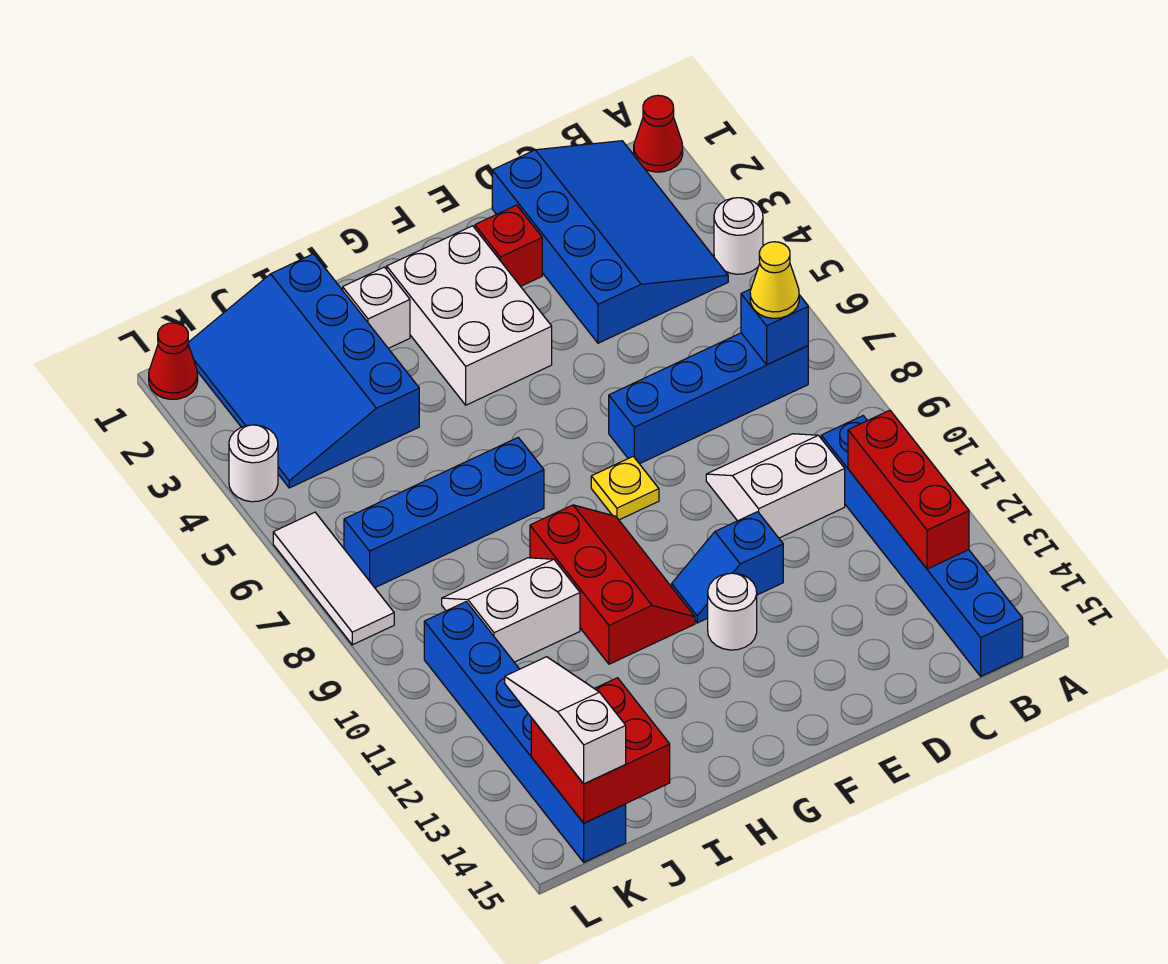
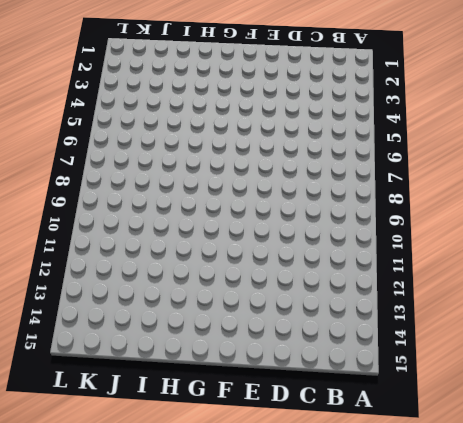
none -> red cone A1 level 1
none -> white round brick A4 level 1
none -> blue slope B1:D4 level 1 top D

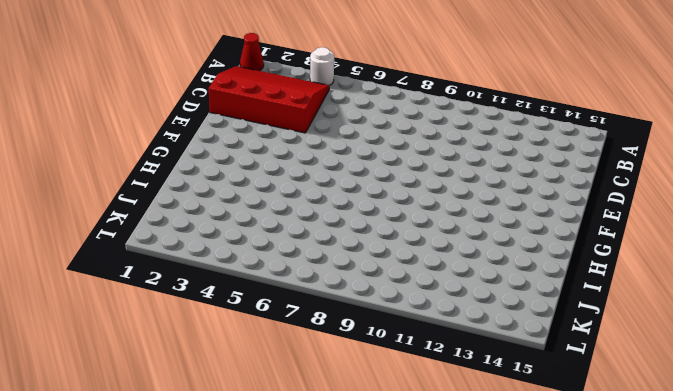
red slope B1:D4 level 1 top D -> blue slope B1:D4 level 1 top D
none -> blue brick B7:E7 level 1
none -> blue brick B10:B15 level 1
none -> white slope C9:D10 level 1 top 10

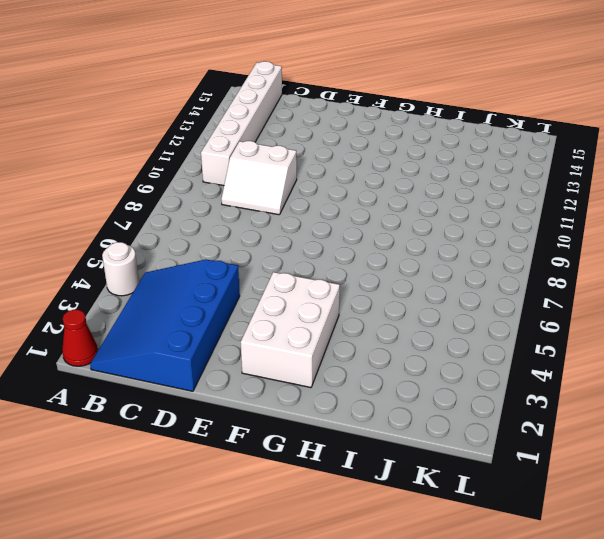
white brick B10:B15 level 1 -> blue brick B10:B15 level 1
none -> blue brick B7:E7 level 1
none -> red brick E2 level 1
none -> blue slope E11:F11 level 1 top E

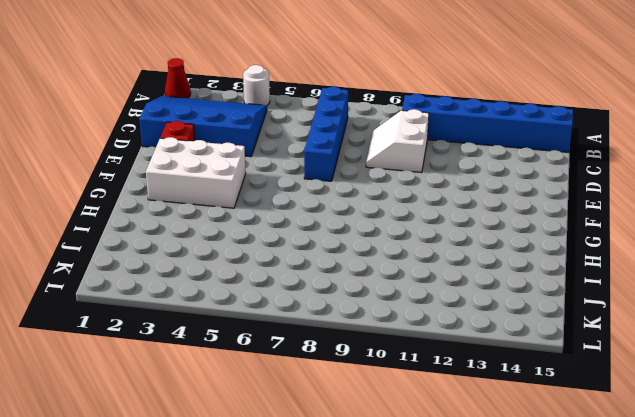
none -> blue slope E11:F11 level 1 top E
none -> yellow plate F8 level 1
none -> white round brick F12 level 1

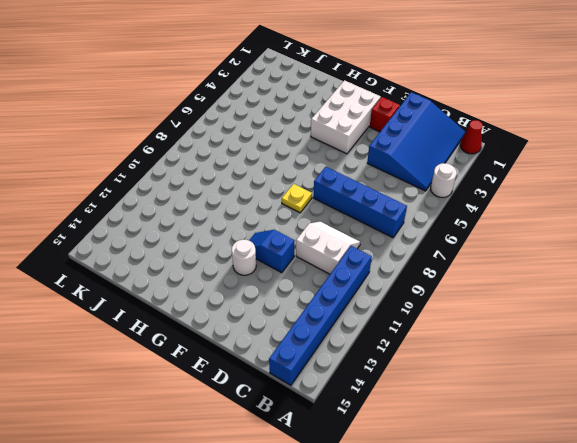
none -> red slope G9:H11 level 1 top H
none -> white brick H2 level 1
none -> blue brick H7:K7 level 1

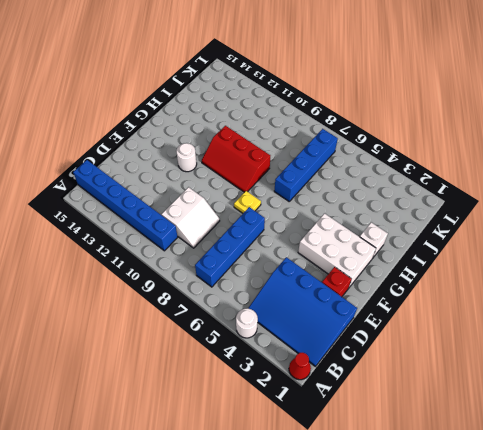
none -> blue slope E11:F11 level 1 top E
none -> blue slope I1:K4 level 1 top I
none -> white slope I9:J10 level 1 top 10

